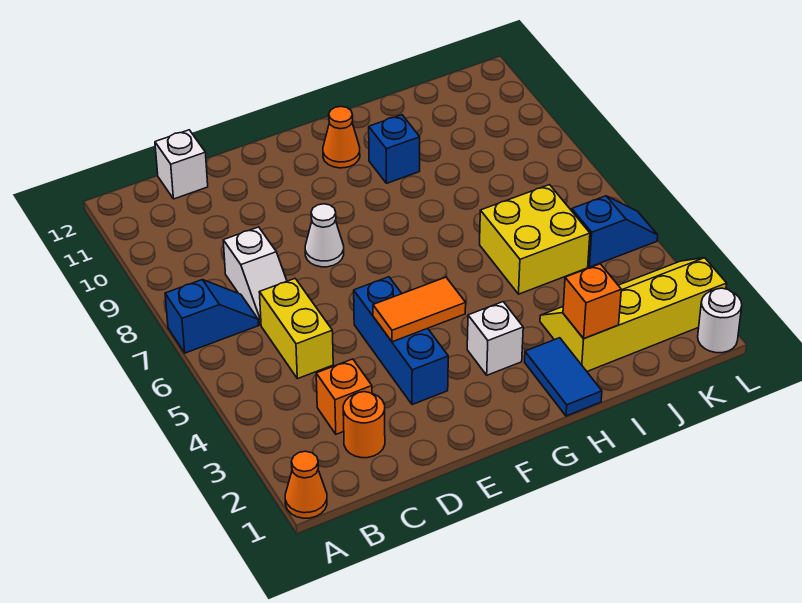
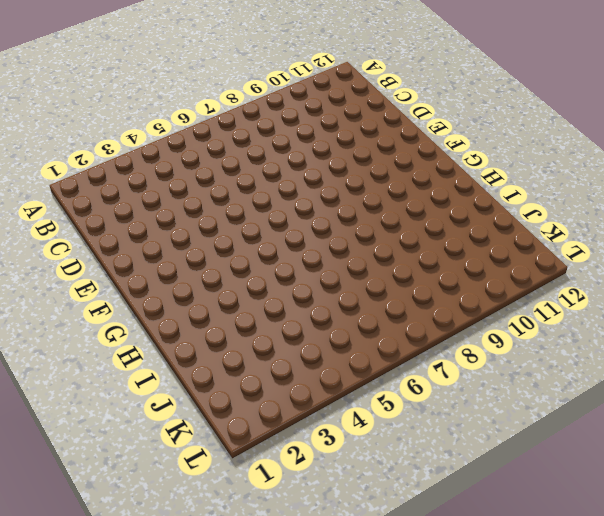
none -> orange cone A1 level 1
none -> blue slope A7:B7 level 1 top A
none -> orange round brick C2 level 1

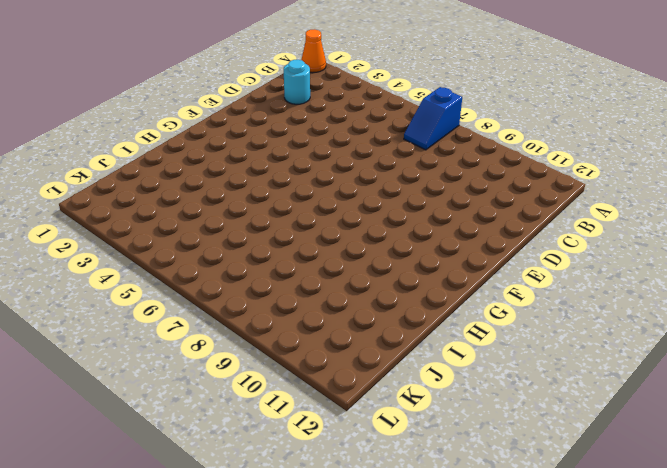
cyan round brick C2 level 1 -> orange round brick C2 level 1
none -> orange brick C3 level 1
none -> yellow brick C5:C6 level 1
none -> white slope C7:C8 level 1 top 8

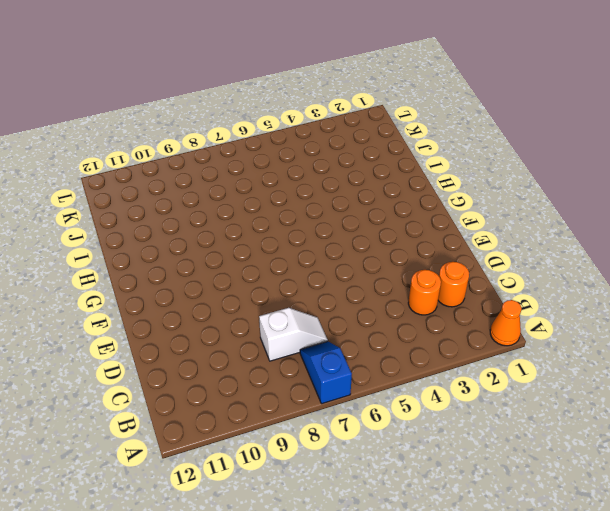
orange round brick C3 level 1 -> orange brick C3 level 1
none -> yellow brick C5:C6 level 1
none -> white brick C12 level 1
none -> blue brick E3:E5 level 1

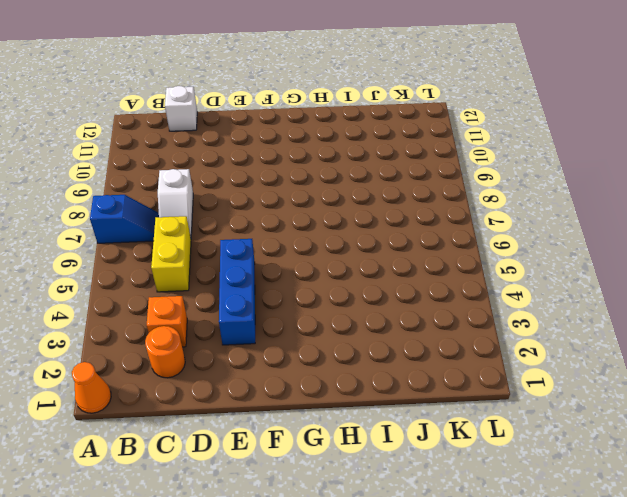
none -> white cone E8 level 1
none -> white brick G3 level 1
none -> orange cone G11 level 1

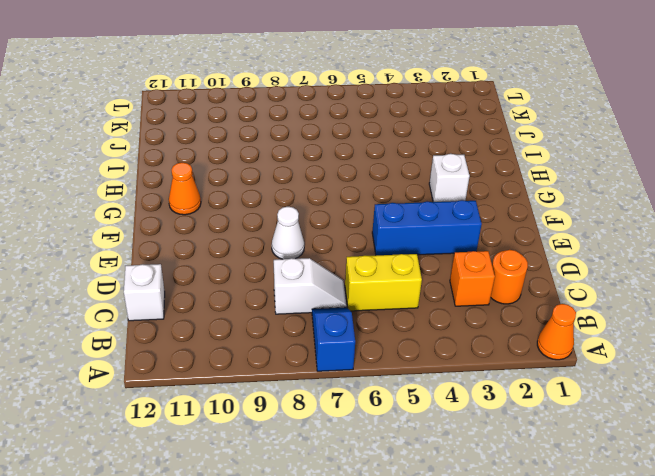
none -> blue tile H1:H2 level 1
none -> blue brick H10 level 1
none -> yellow slope I2:L3 level 1 top 2

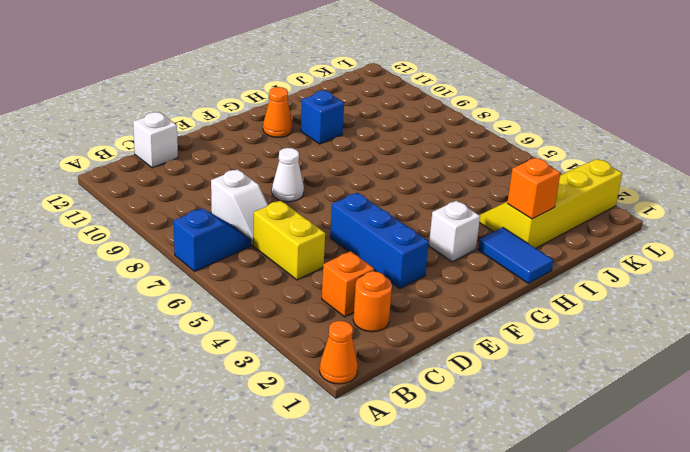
none -> yellow brick I5:J6 level 1
none -> blue slope K5:L5 level 1 top K
none -> white round brick L1 level 1

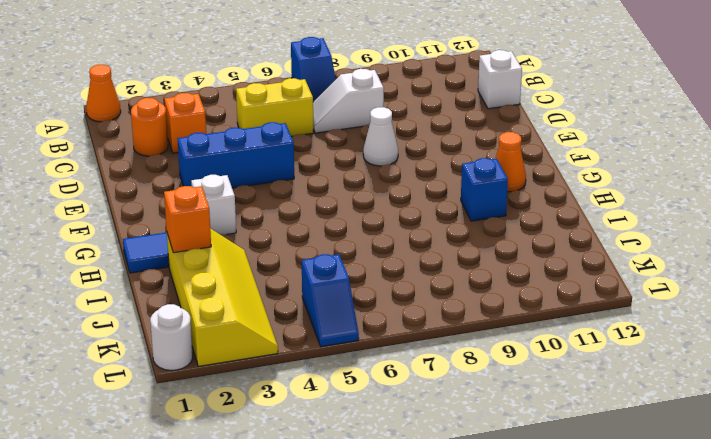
none -> yellow brick I5:J6 level 1
none -> orange tile E4:F4 level 2

